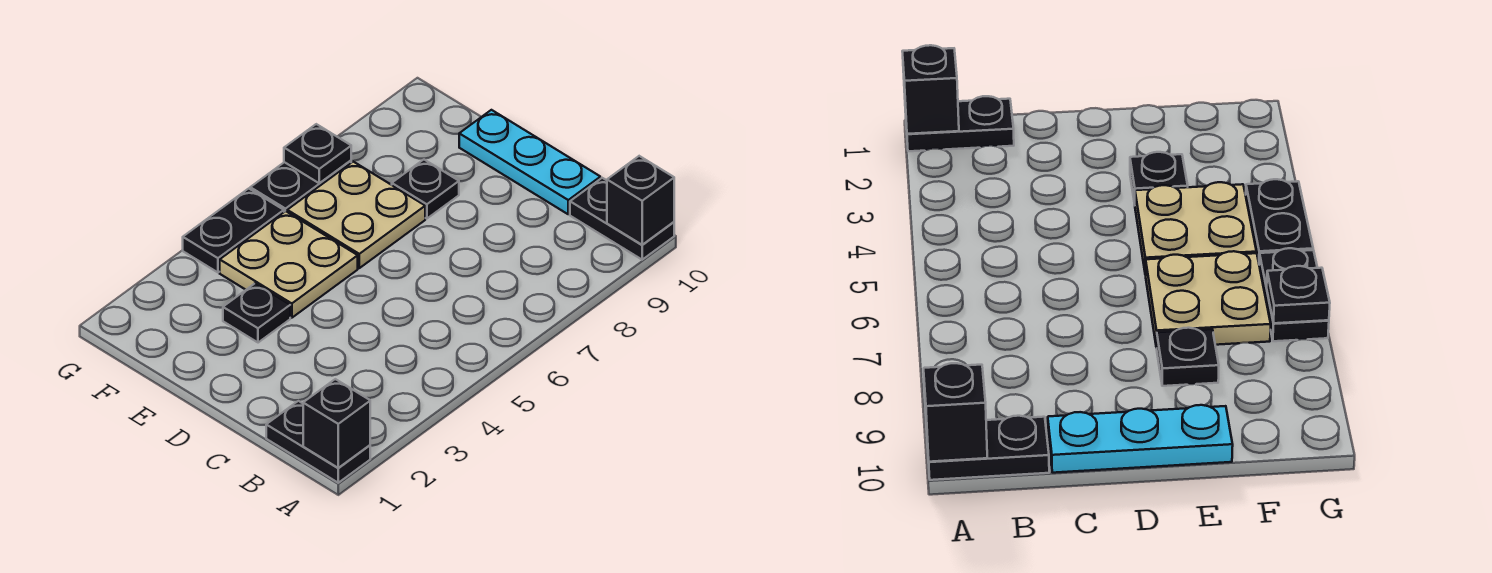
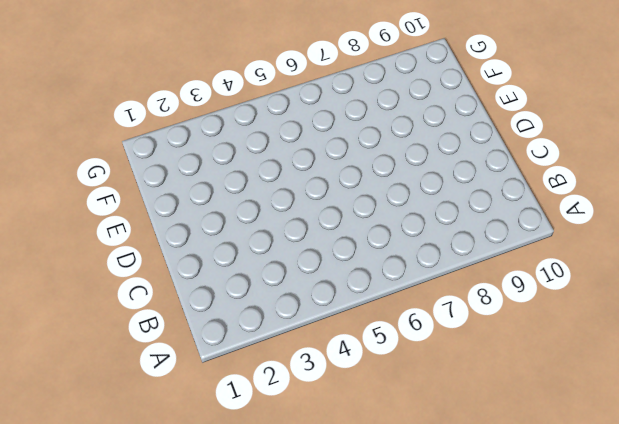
none -> black plate A1:B1 level 1
none -> black plate A10:B10 level 1
none -> cyan plate C10:E10 level 1

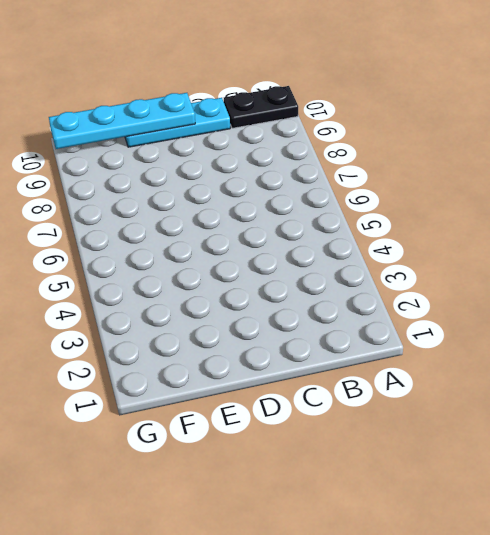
cyan plate D10:G10 level 2 -> none
none -> black plate A1:B1 level 1
none -> black plate E3 level 1
none -> tan plate E4:F5 level 1

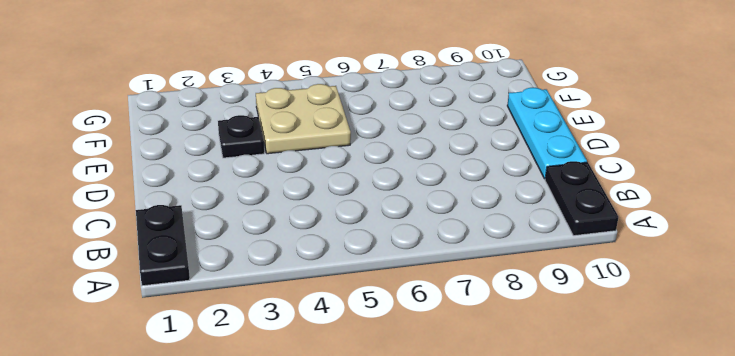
none -> tan plate E6:F7 level 1
none -> black plate E8 level 1
none -> black plate G4:G5 level 1

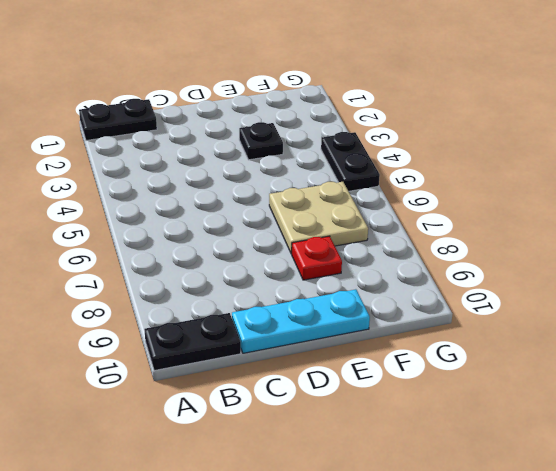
red plate E8 level 1 -> black plate E8 level 1
none -> tan plate E4:F5 level 1
none -> black plate G6:G7 level 1
none -> black brick A1 level 2

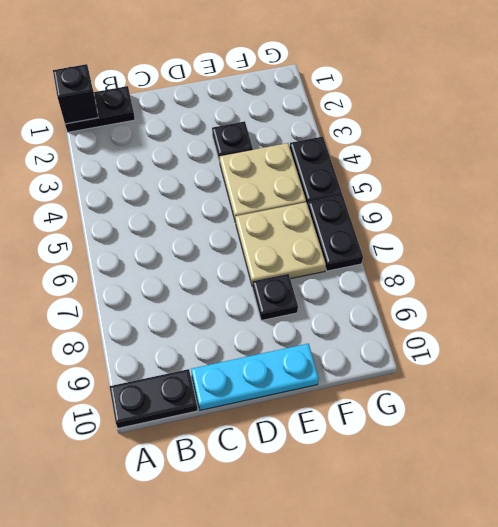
none -> black brick A10 level 2
none -> black plate G7 level 2

